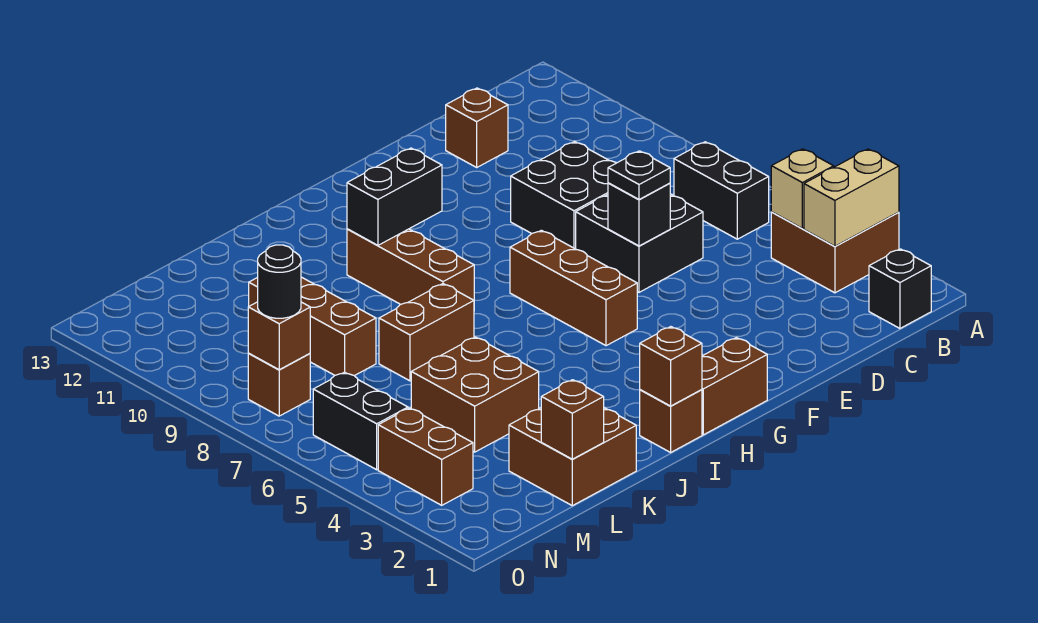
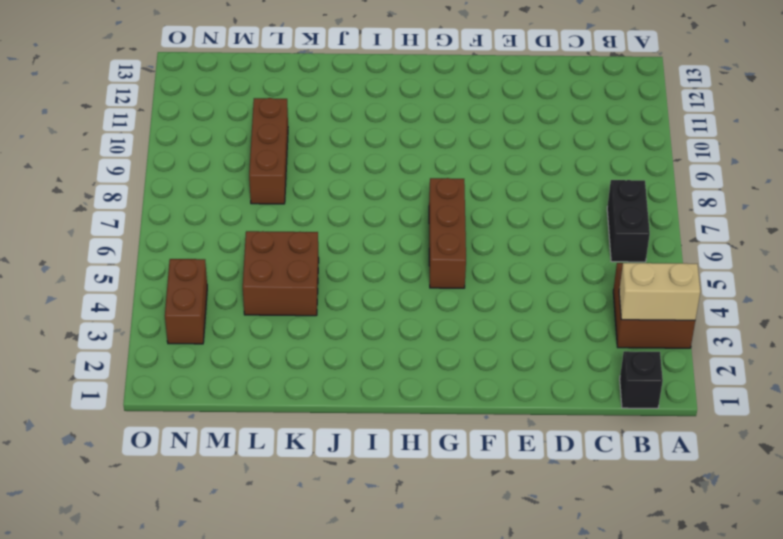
none -> black brick D6:E7 level 1
none -> black brick D8:E9 level 1
none -> brown brick D12 level 1

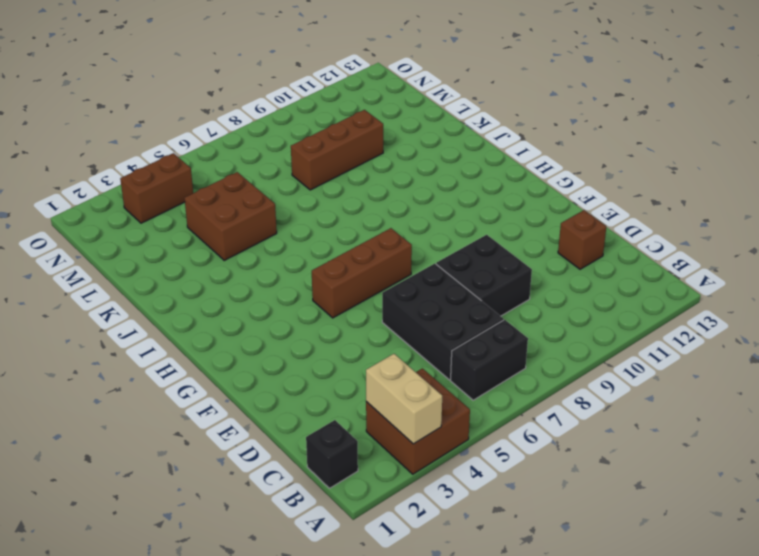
black brick C6:E7 level 1 -> black brick D6:E7 level 1
none -> brown brick G1:H1 level 1
none -> brown brick I1 level 1
none -> brown brick I8:I10 level 1

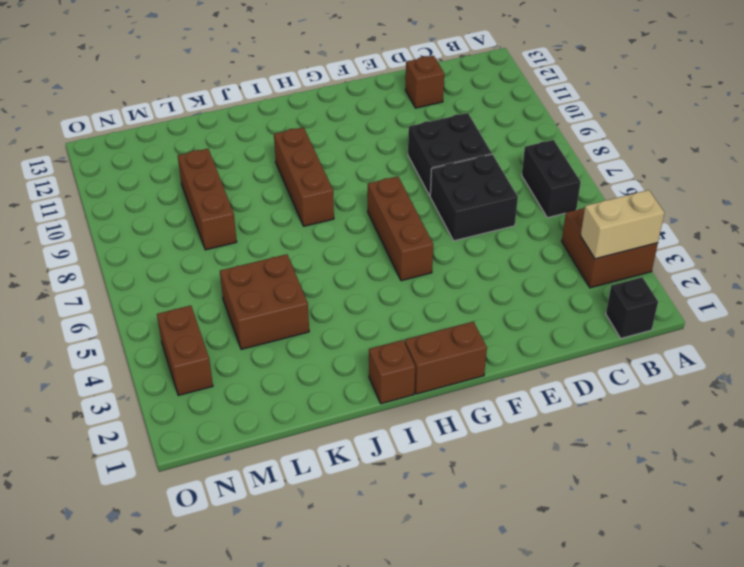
none -> brown brick J7:K7 level 1
none -> brown brick K1:L2 level 1
none -> black brick N5:N6 level 1

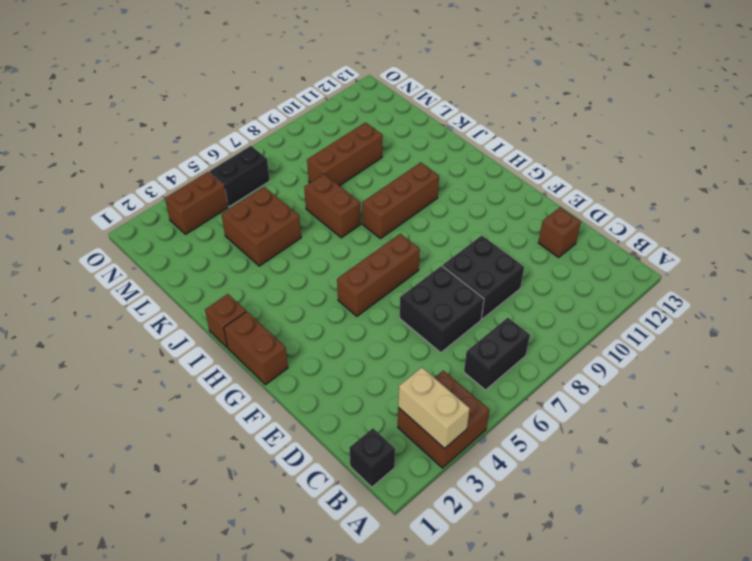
none -> brown brick K1:L2 level 1
none -> brown brick N8 level 1
none -> tan brick B4 level 2

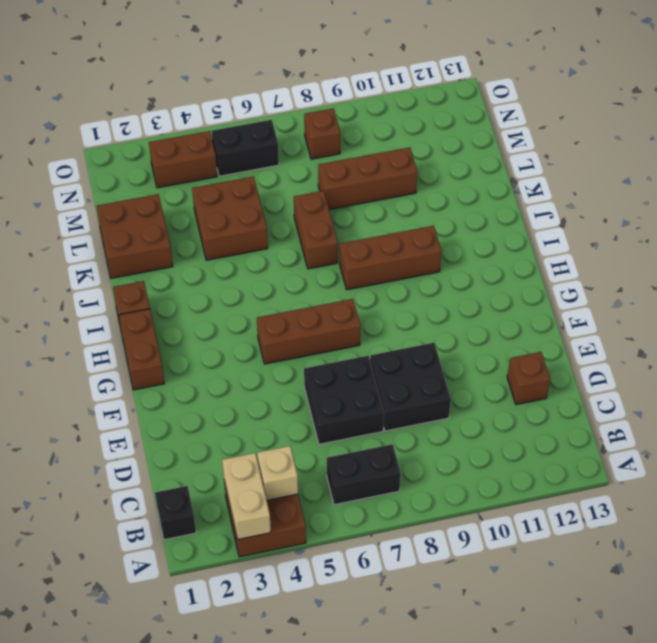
none -> black brick E6 level 2
none -> black brick H10:I10 level 2
none -> brown brick I1 level 2

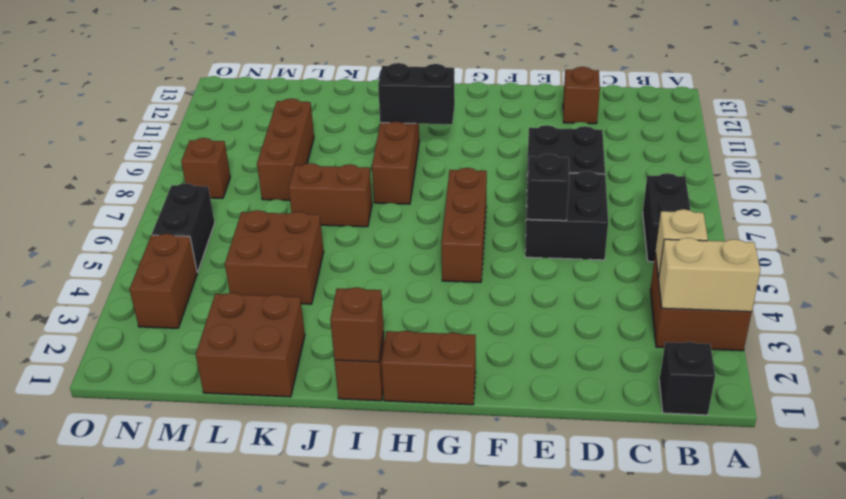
none -> brown brick L1 level 2
none -> brown brick N8 level 2
none -> black plate E6 level 3

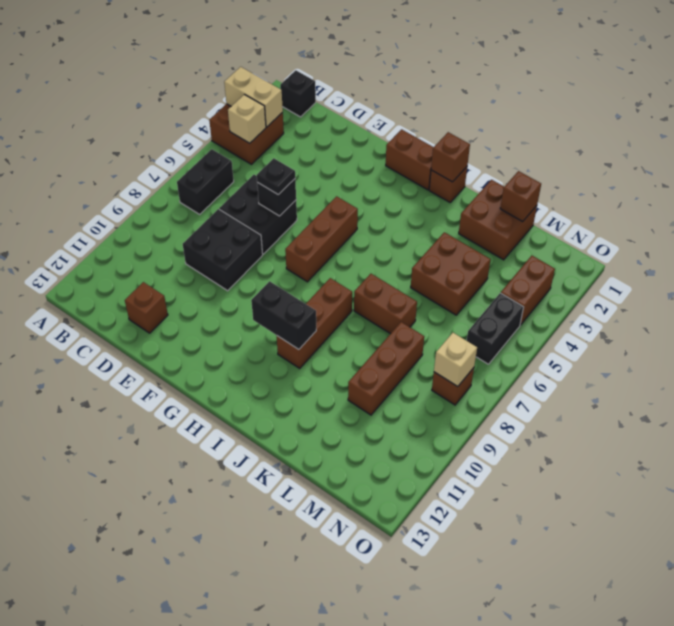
tan brick N8 level 2 -> brown brick N8 level 2
none -> black round brick N8 level 3

